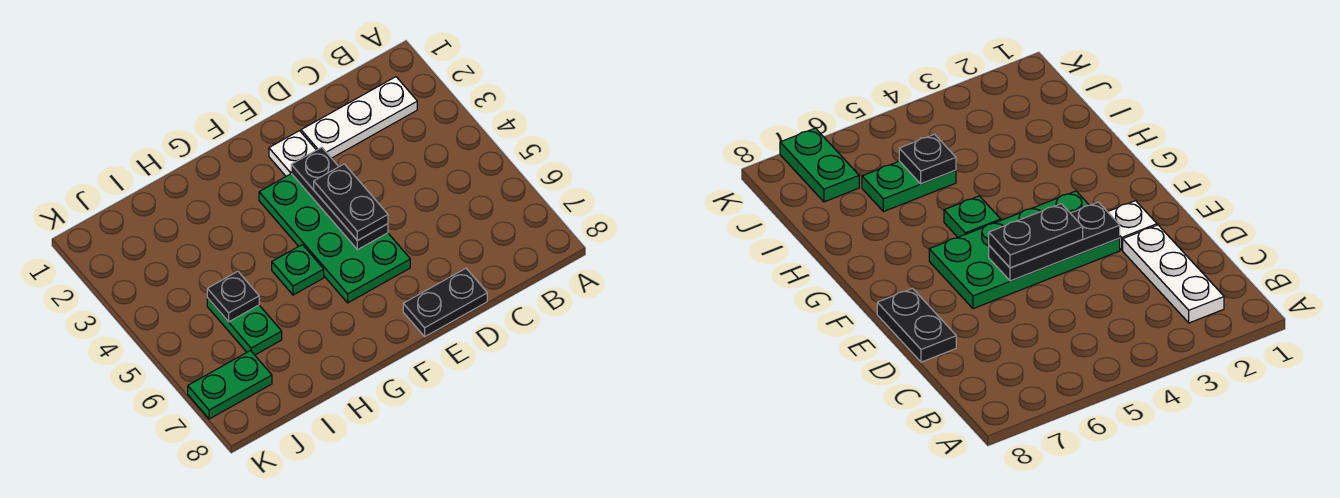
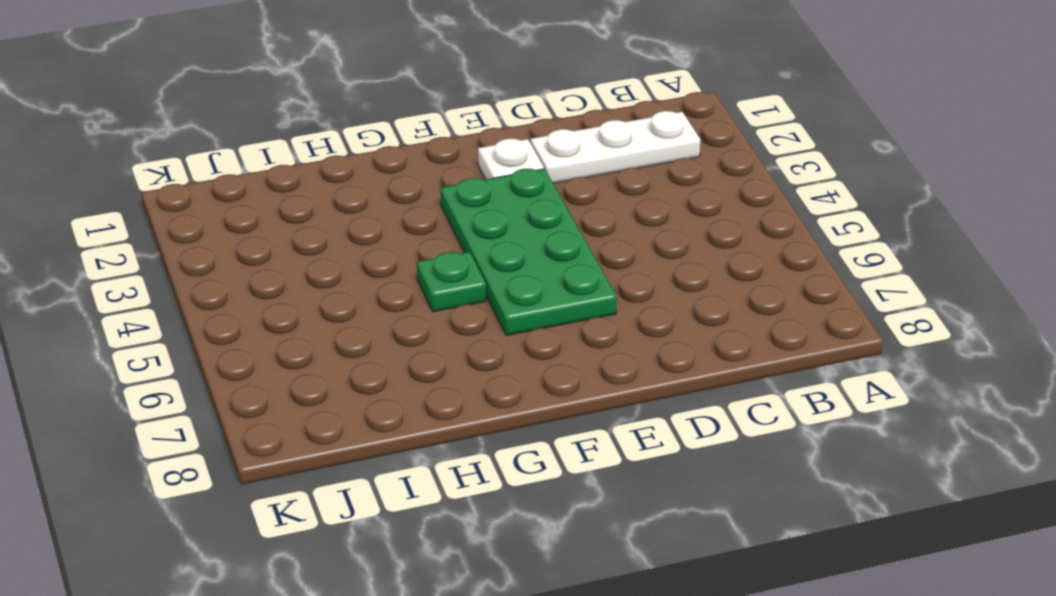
none -> black plate D8:E8 level 1
none -> green plate I5:I6 level 1

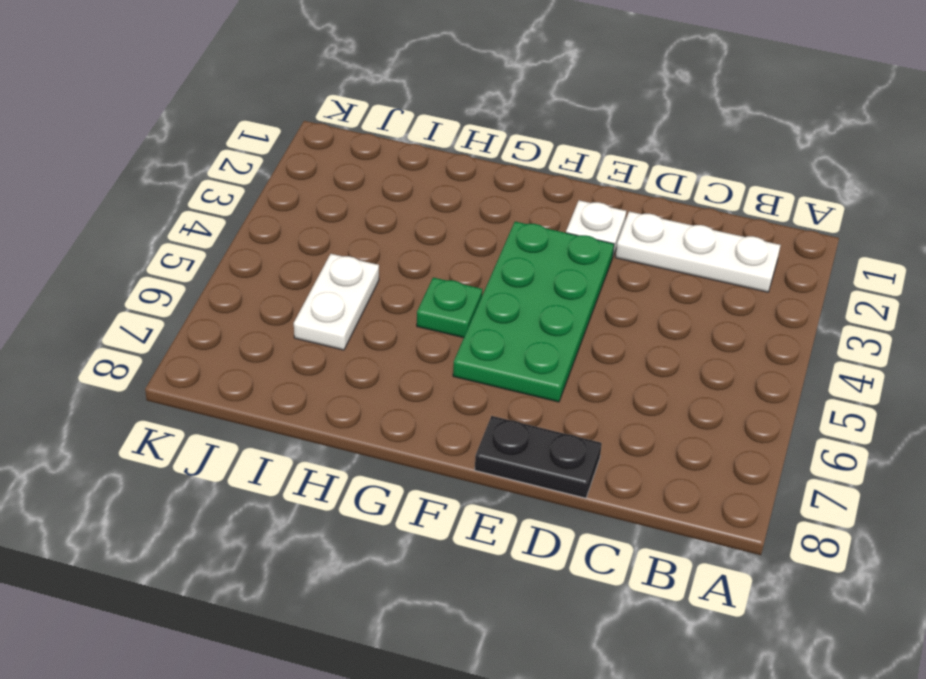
white plate I5:I6 level 1 -> green plate I5:I6 level 1
none -> green plate J7:K7 level 1
none -> black plate E3:E5 level 2

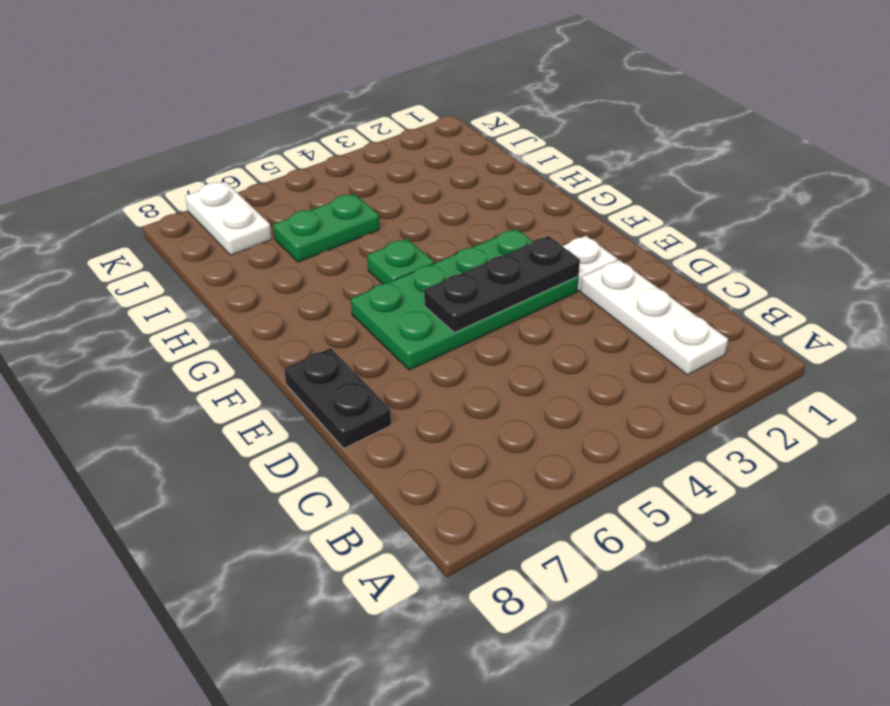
white plate J7:K7 level 1 -> green plate J7:K7 level 1
none -> black plate I5 level 2
none -> black plate E4:E5 level 3

